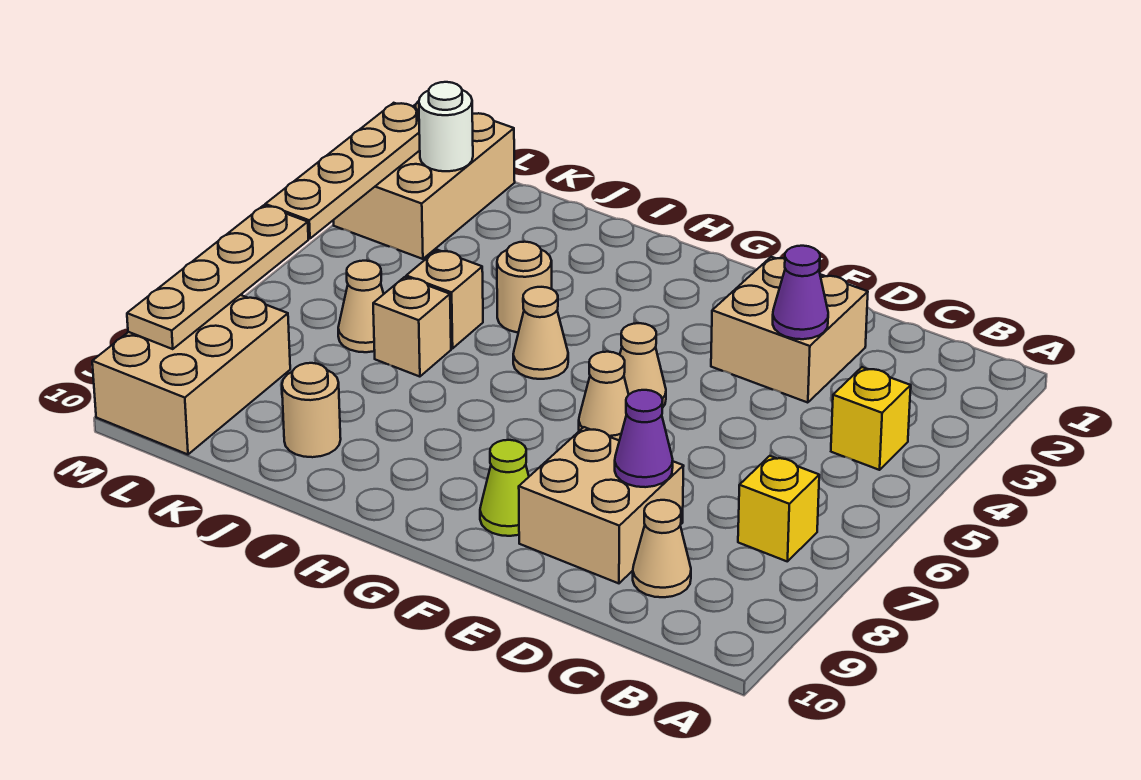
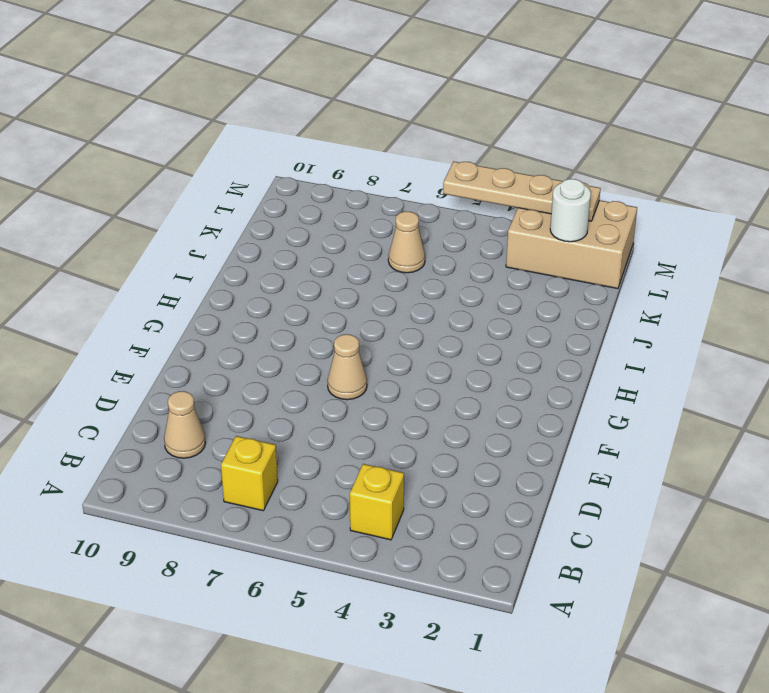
none -> tan brick D2:E3 level 1
none -> tan brick D8:E9 level 1
none -> tan cone F5 level 1

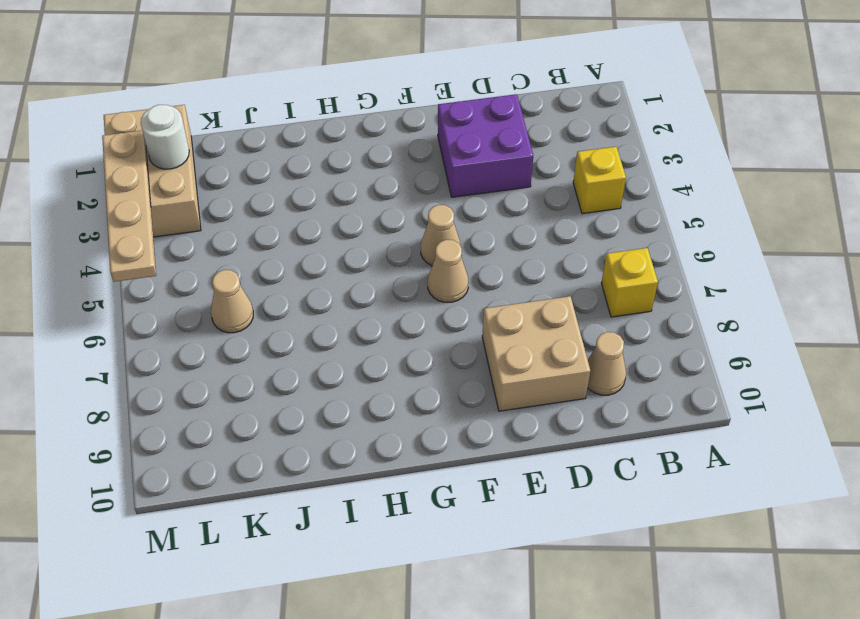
purple brick D2:E3 level 1 -> tan brick D2:E3 level 1
none -> lime cone F9 level 1
none -> tan cone H5 level 1
none -> tan round brick I4 level 1

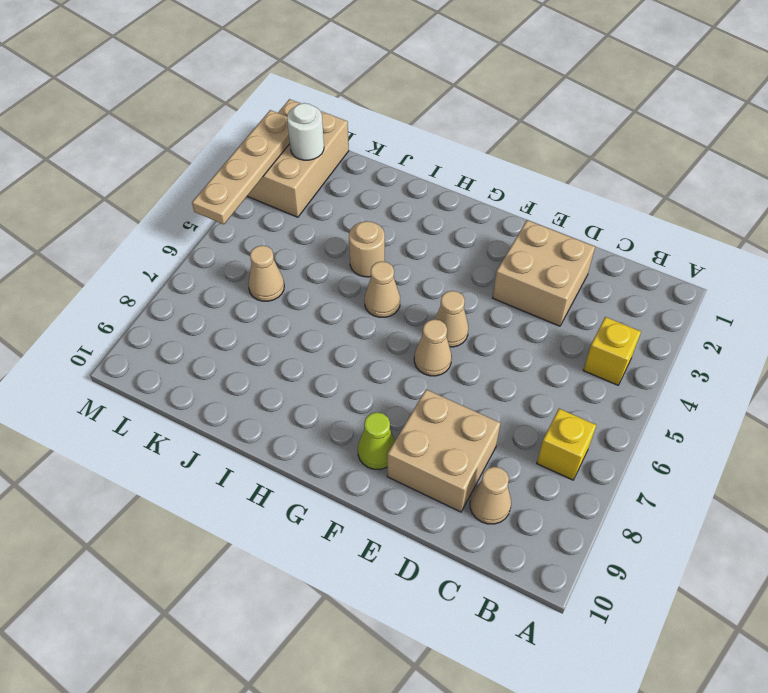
none -> tan brick J5 level 1
none -> tan brick J6 level 1
none -> tan round brick J9 level 1

